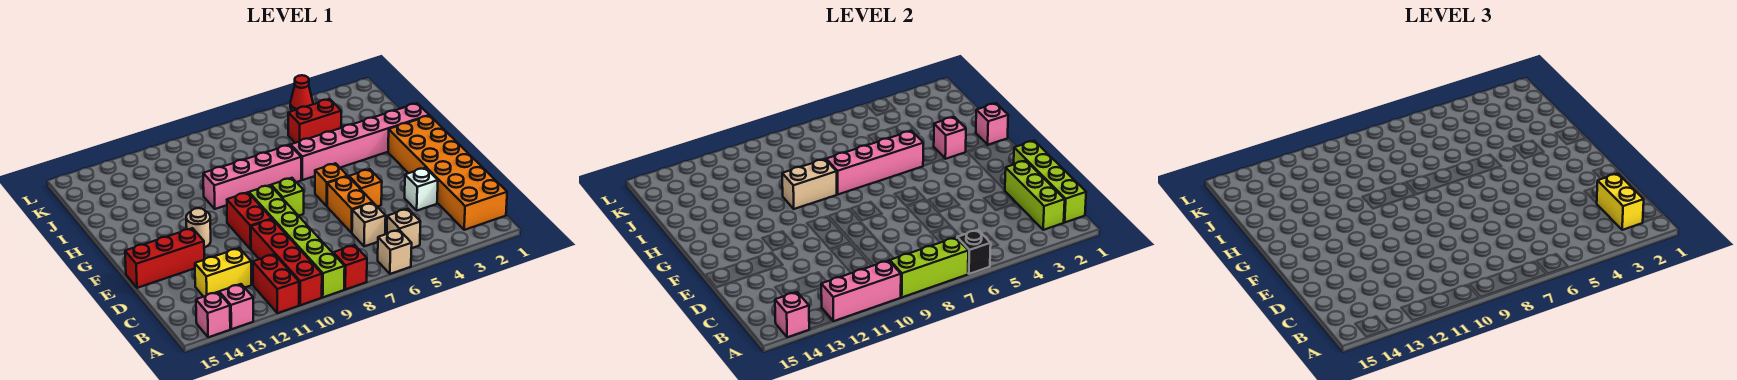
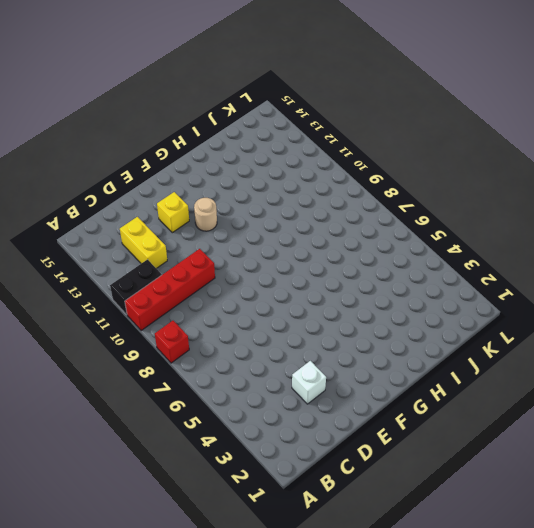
black brick A11:B11 level 1 -> red brick A11:B11 level 1
yellow brick E13 level 1 -> red brick E13:E15 level 1
none -> tan brick A6 level 1
none -> lime brick A9:F9 level 1
none -> pink brick A13 level 1
none -> pink brick A14 level 1

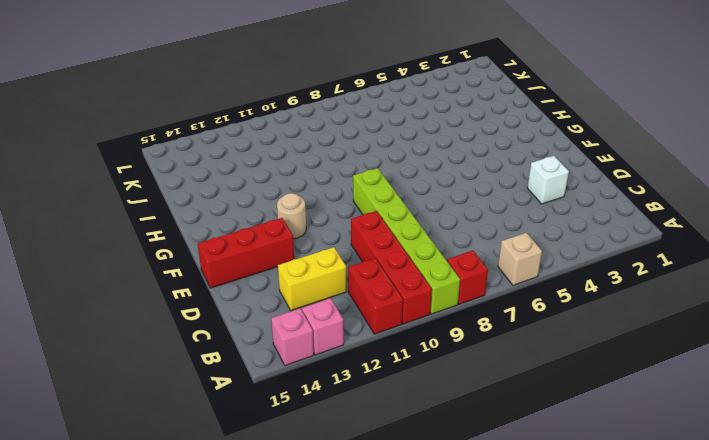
none -> orange brick B1:G2 level 1
none -> tan brick B5 level 1
none -> tan brick C6 level 1
none -> orange brick D6:E6 level 1

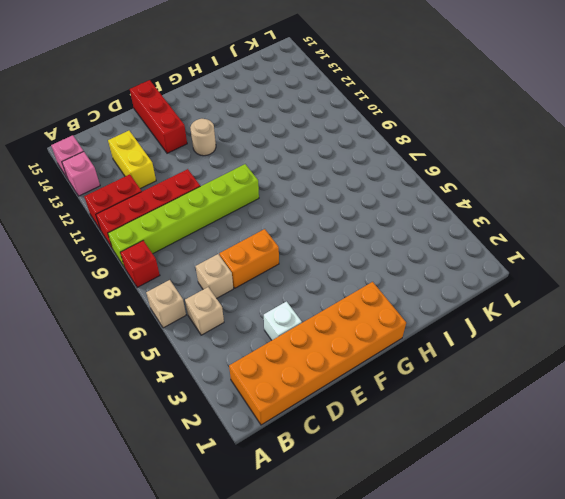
none -> orange brick E5 level 1
none -> red brick E10:F10 level 1
none -> orange brick F6 level 1
none -> lime brick F8 level 1

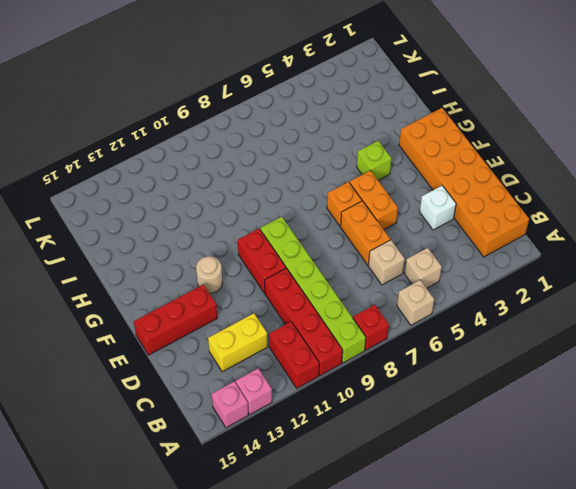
orange brick E5:F5 level 1 -> orange brick E5 level 1
lime brick G4 level 1 -> lime brick F8 level 1
none -> pink brick H1:H6 level 1
none -> pink brick H7:H10 level 1
none -> red brick J4:J5 level 1
none -> red cone L4 level 1

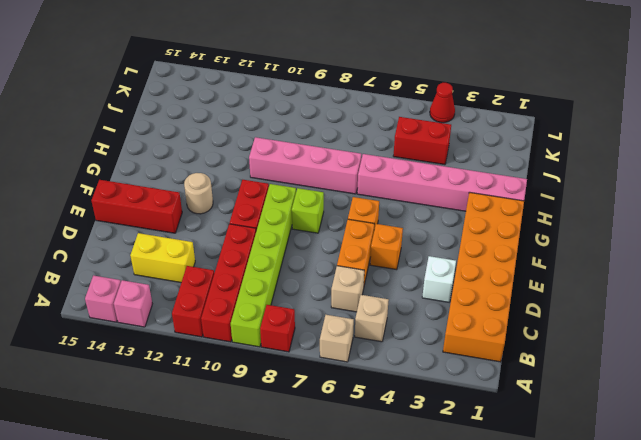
none -> black brick A6 level 2
none -> lime brick A7:A9 level 2
none -> pink brick A10:A12 level 2
none -> pink brick A14 level 2

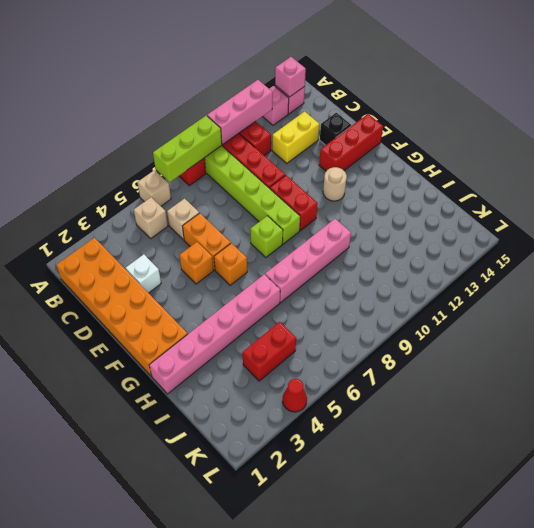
black brick D14 level 1 -> black brick A6 level 2
none -> lime brick B1:E1 level 2
none -> lime brick B2:D2 level 2
none -> pink brick H1 level 2
none -> pink brick H3 level 2

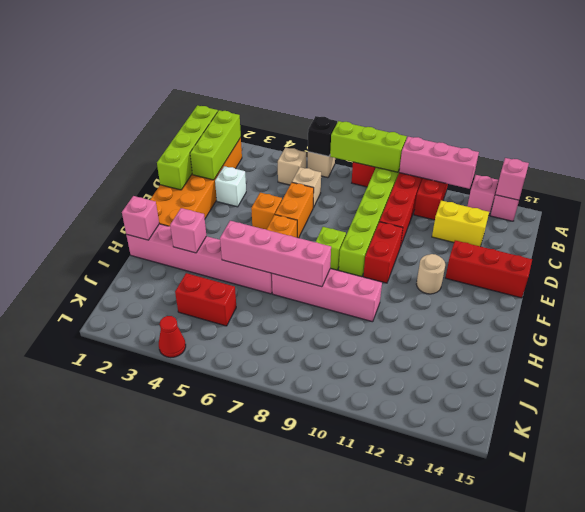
none -> tan brick H9:H10 level 2
none -> yellow brick B2:C2 level 3

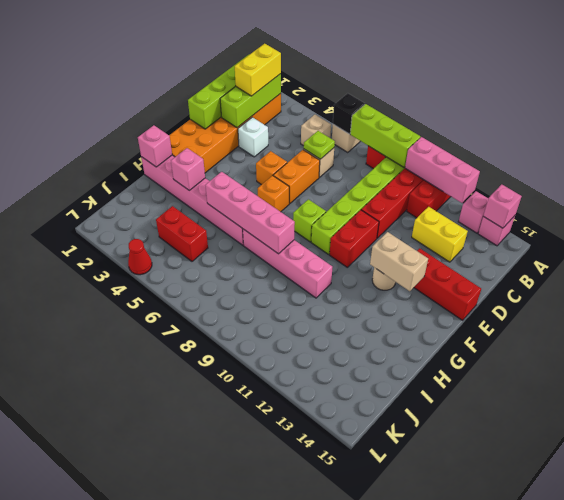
lime plate C6 level 2 -> none
tan brick F12:F13 level 2 -> tan brick H9:H10 level 2

